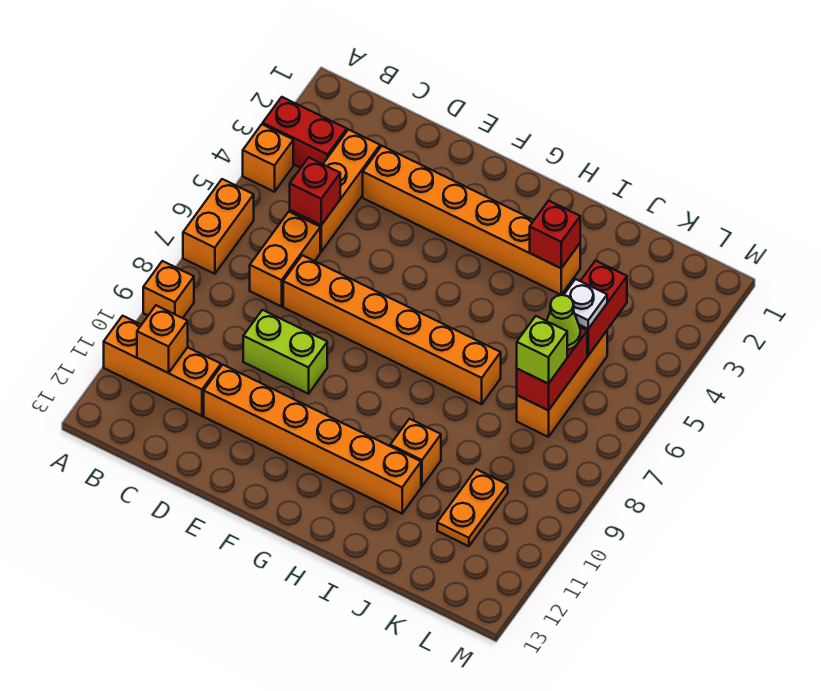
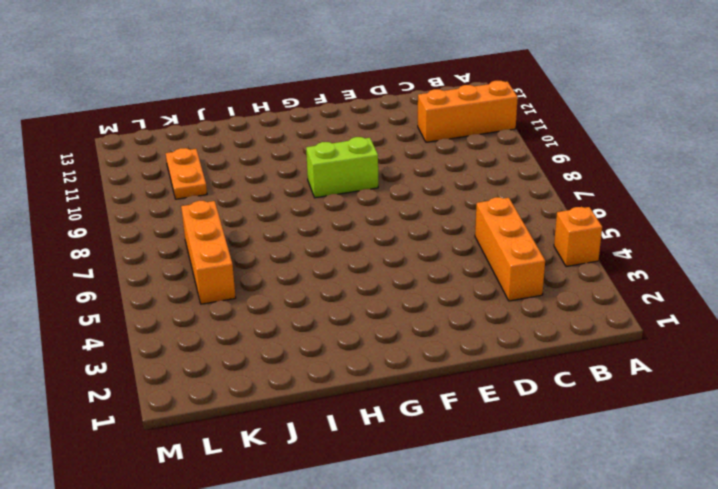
lime brick F9:G9 level 1 -> lime brick D9:E9 level 1
none -> red brick A3:B3 level 1
none -> orange brick A6:A7 level 1
none -> orange brick A9 level 1

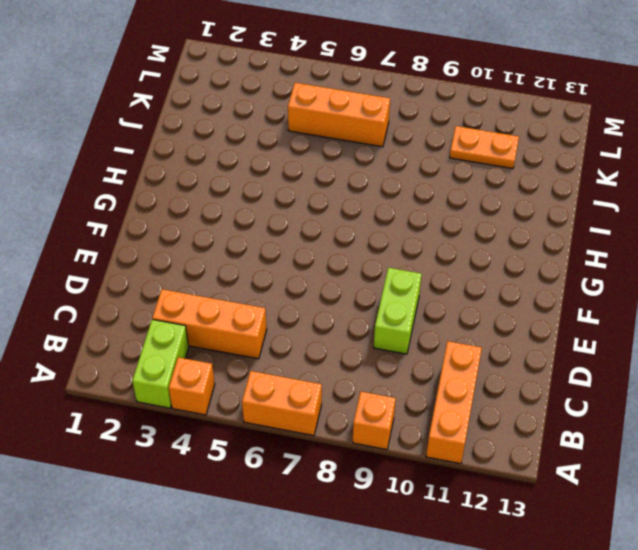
lime brick A3:B3 level 1 -> red brick A3:B3 level 1
none -> orange brick C6:C7 level 1
none -> orange brick D3:I3 level 1
none -> orange brick D7:I7 level 1

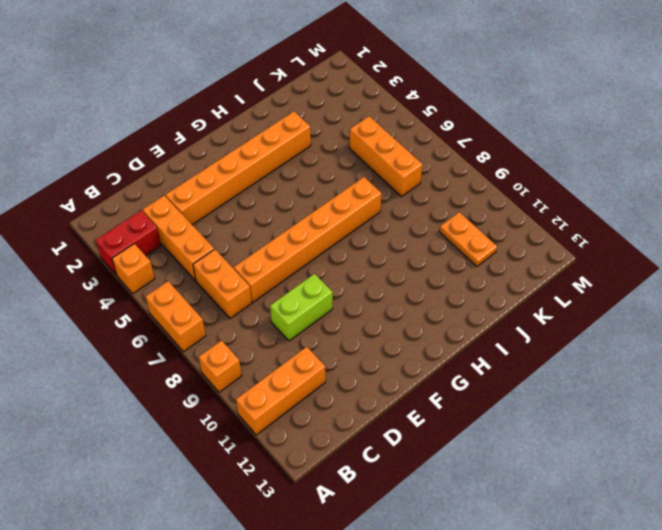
none -> orange brick D11:I11 level 1
none -> orange brick I10 level 1
none -> orange brick B11 level 2

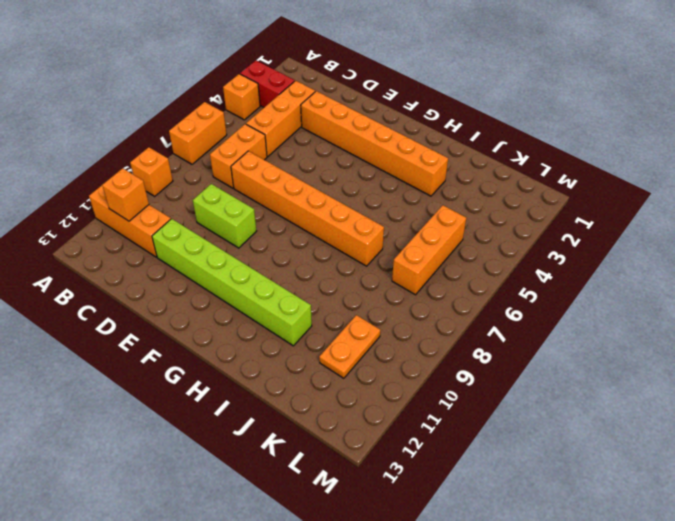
lime brick D11:I11 level 1 -> orange brick D11:I11 level 1
none -> orange brick I10 level 1
none -> red brick C5 level 2
none -> red brick I3 level 2

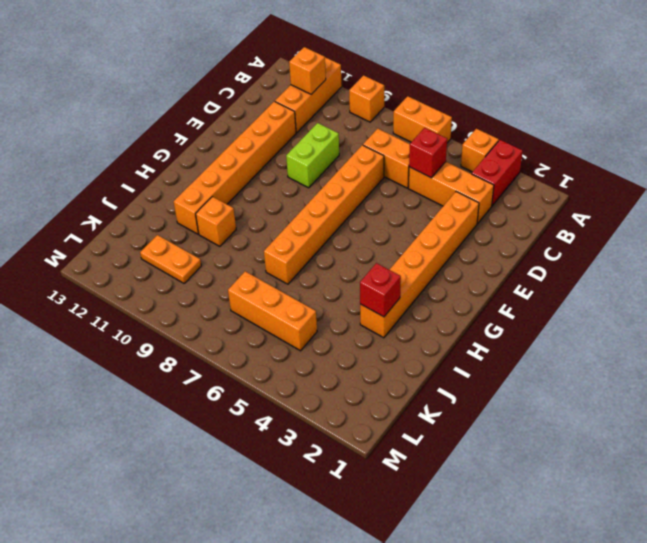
none -> red brick K4:K5 level 2
none -> red brick K6:K7 level 2
none -> white plate K5 level 3

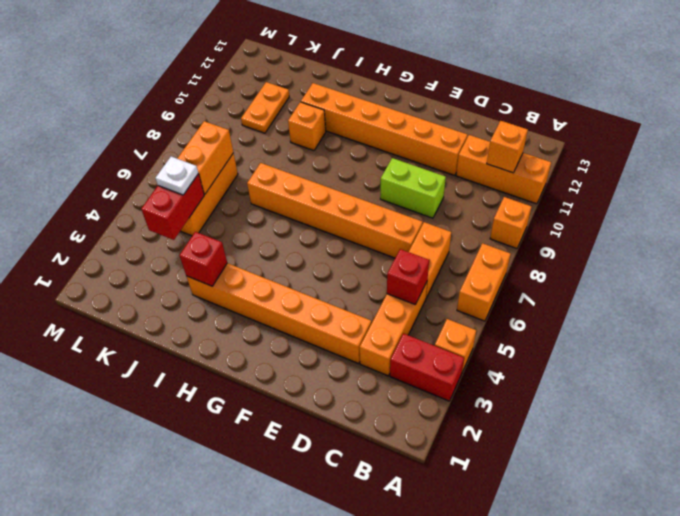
orange brick K6:K7 level 2 -> red brick K6:K7 level 2
none -> lime cone K6 level 3
none -> lime brick K7 level 3

